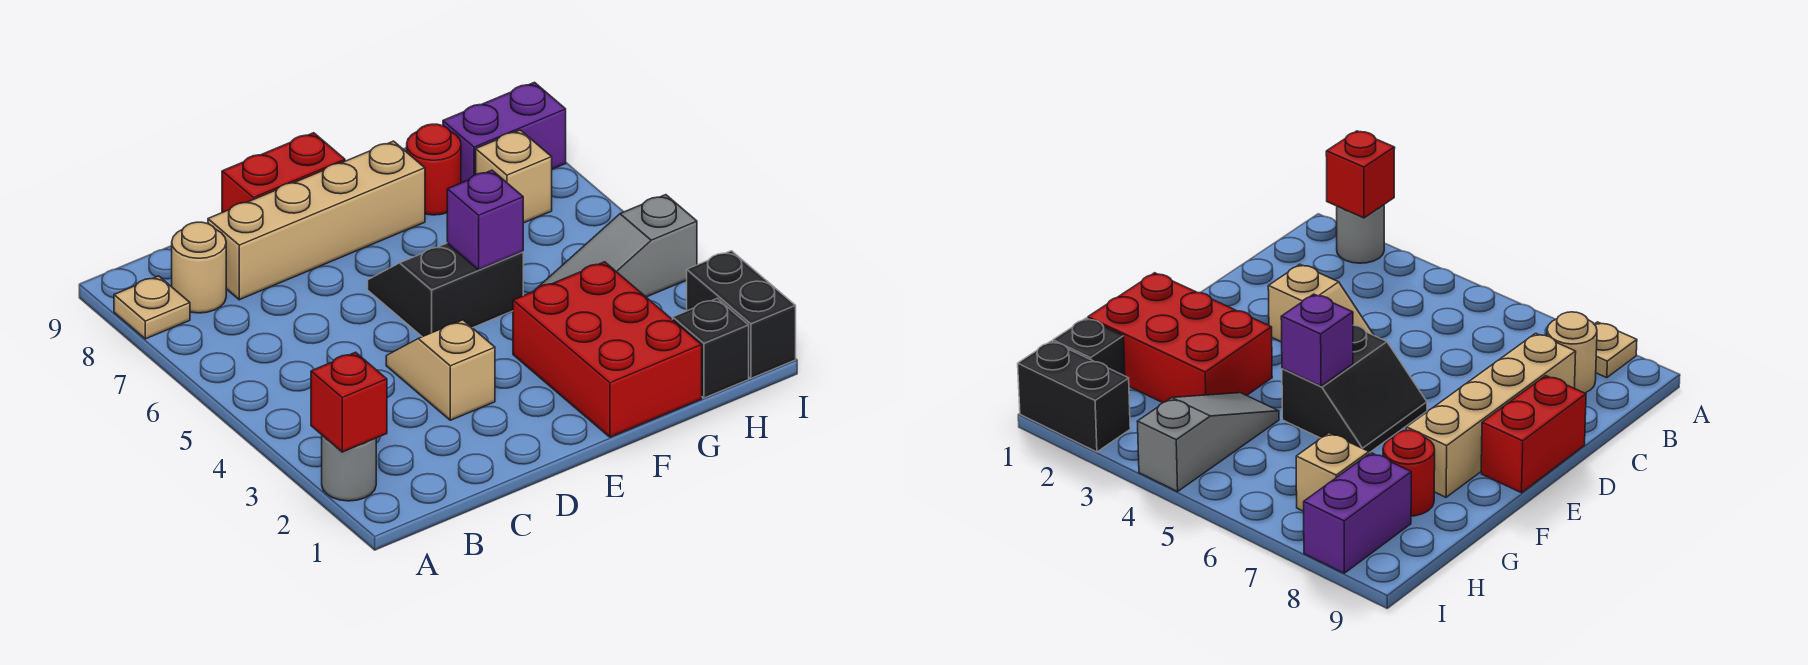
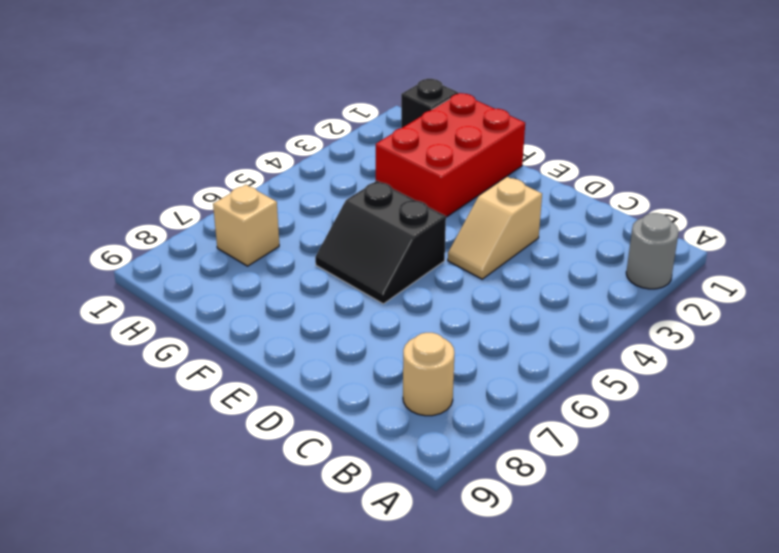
none -> tan plate A8 level 1
none -> tan brick C8:F8 level 1
none -> red brick D9:E9 level 1

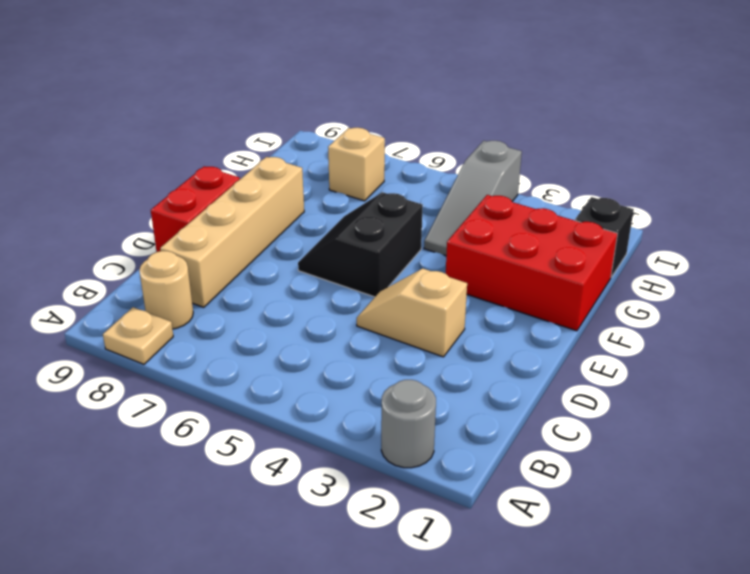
none -> red round brick G8 level 1
none -> purple brick H8:I8 level 1
none -> black brick I1:I2 level 1

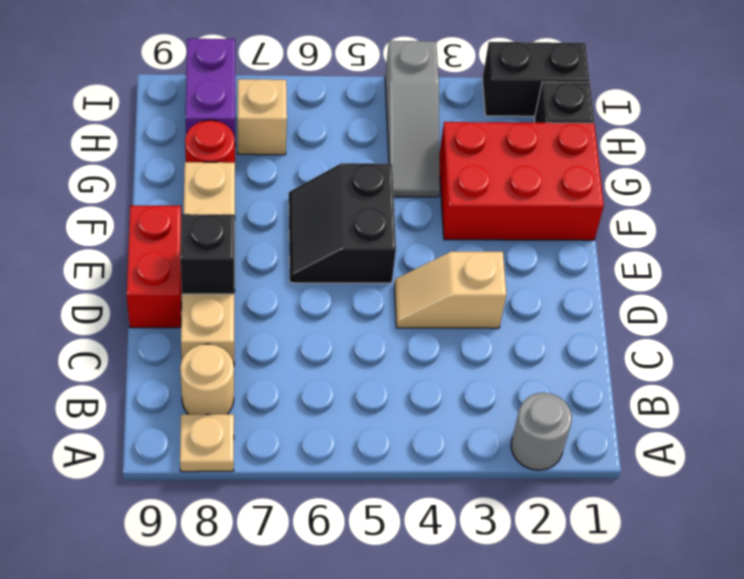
black brick D8 level 2 -> none
none -> red brick A2 level 2
none -> purple brick F5 level 2

